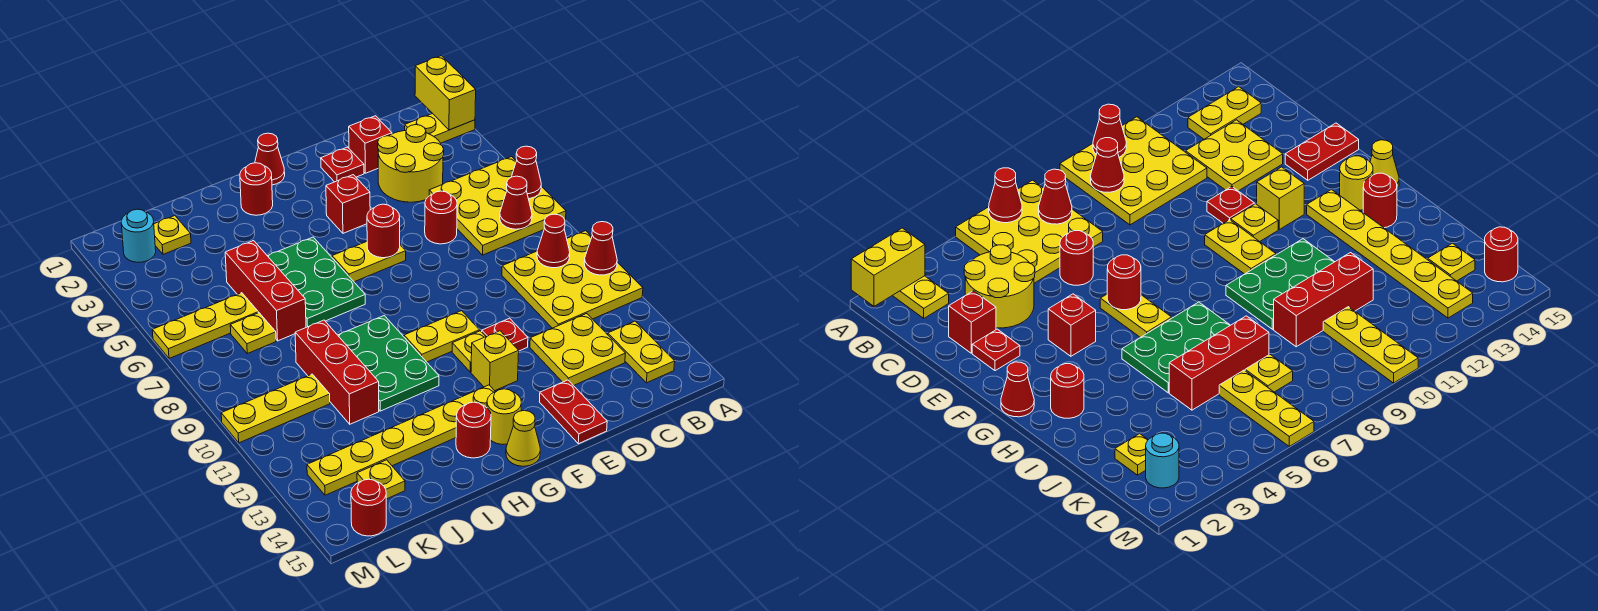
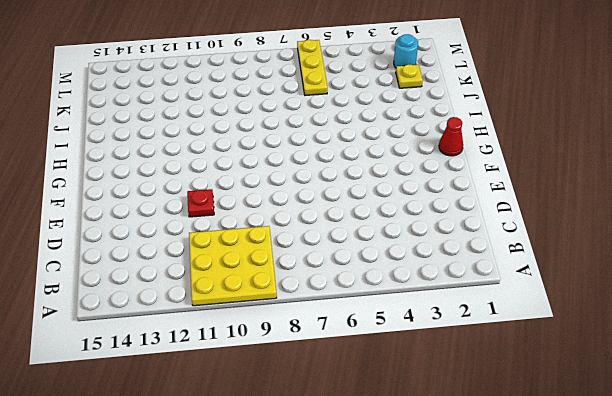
none -> yellow plate A2:B2 level 1
none -> yellow plate A5:C7 level 1
none -> yellow plate B13:B14 level 1
none -> yellow round brick C3:D4 level 1

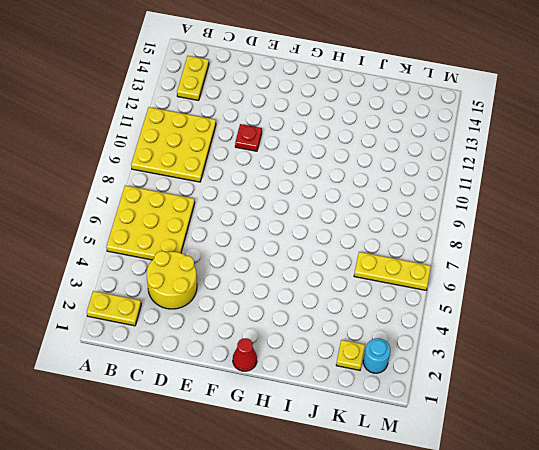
none -> yellow plate C12:D13 level 1
none -> red brick D2 level 1
none -> red round brick D6 level 1
none -> red plate E2 level 1

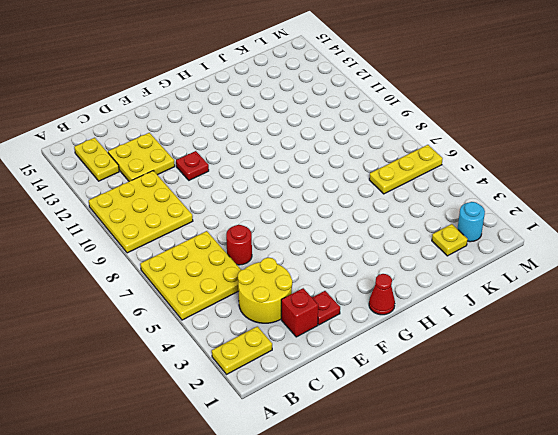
none -> red plate E14:E15 level 1
none -> red brick F4 level 1
none -> yellow plate F6:G6 level 1
none -> yellow plate F10:G10 level 1

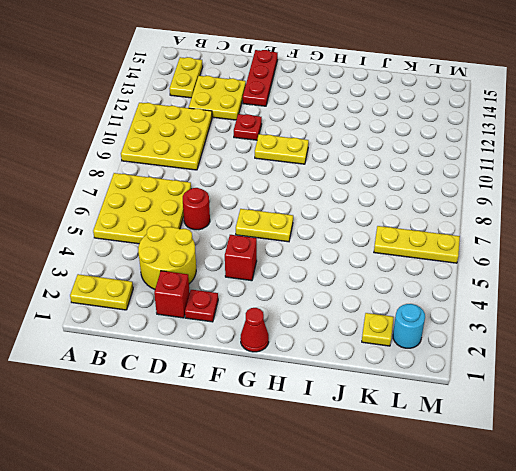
red plate E13:E15 level 1 -> red plate E14:E15 level 1
none -> yellow plate F11 level 1
none -> yellow brick F12 level 1
none -> yellow plate G13:L13 level 1
none -> yellow round brick G14 level 1

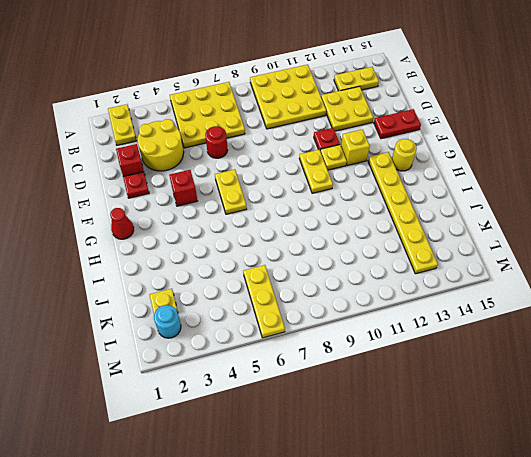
none -> yellow cone G15 level 1
none -> red round brick H2 level 1
none -> green plate H5:I7 level 1
none -> green plate H9:I11 level 1

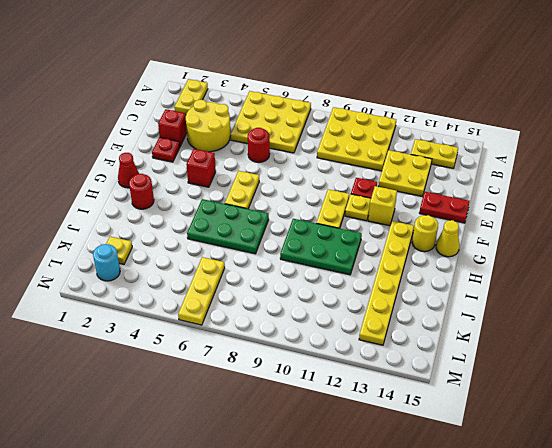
none -> red round brick H14 level 1
none -> red brick J5:J7 level 1
none -> red brick J9:J11 level 1
none -> yellow plate K7 level 1

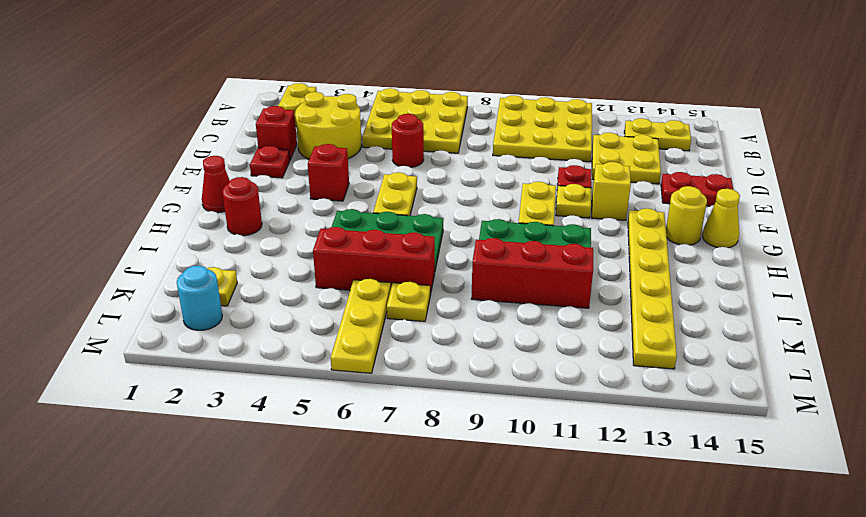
none -> red round brick H14 level 1
none -> yellow plate K10:M10 level 1
none -> yellow plate K14 level 1
none -> red round brick L15 level 1

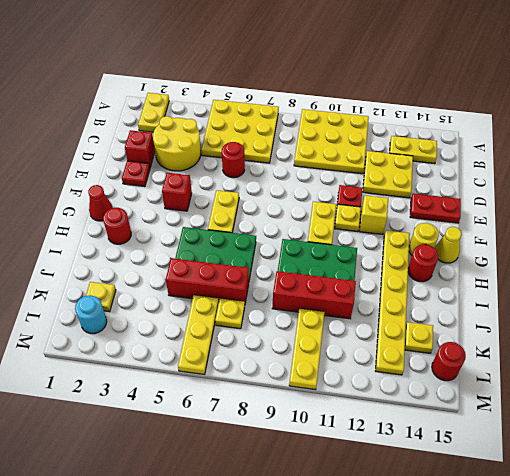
none -> yellow brick A1:A2 level 2
none -> red cone A6 level 2
none -> red cone A10 level 2
none -> red cone B7 level 2

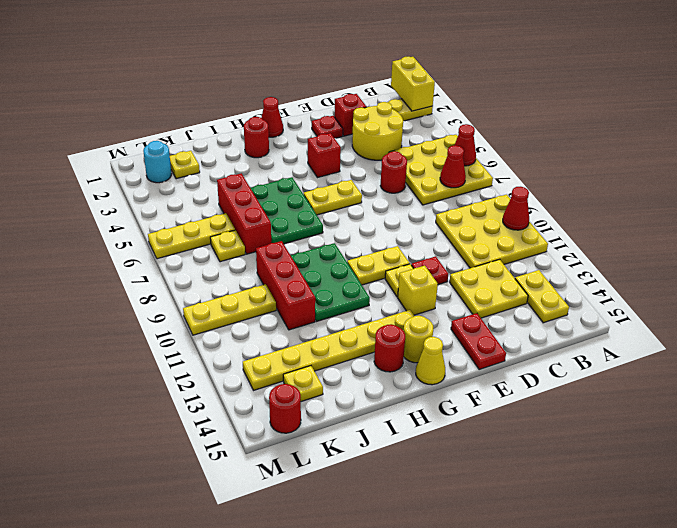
none -> red cone B9 level 2
none -> red round brick F6 level 2

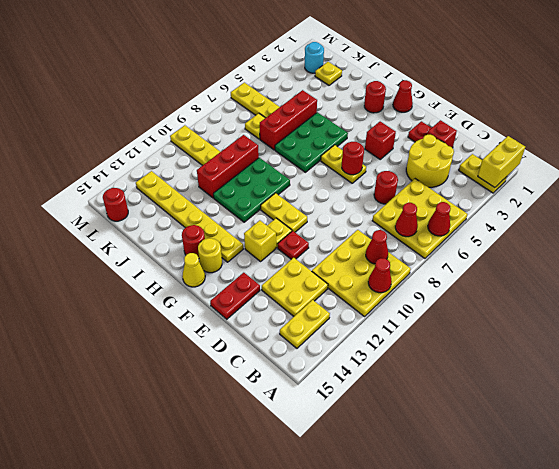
none -> yellow plate K14 level 1

